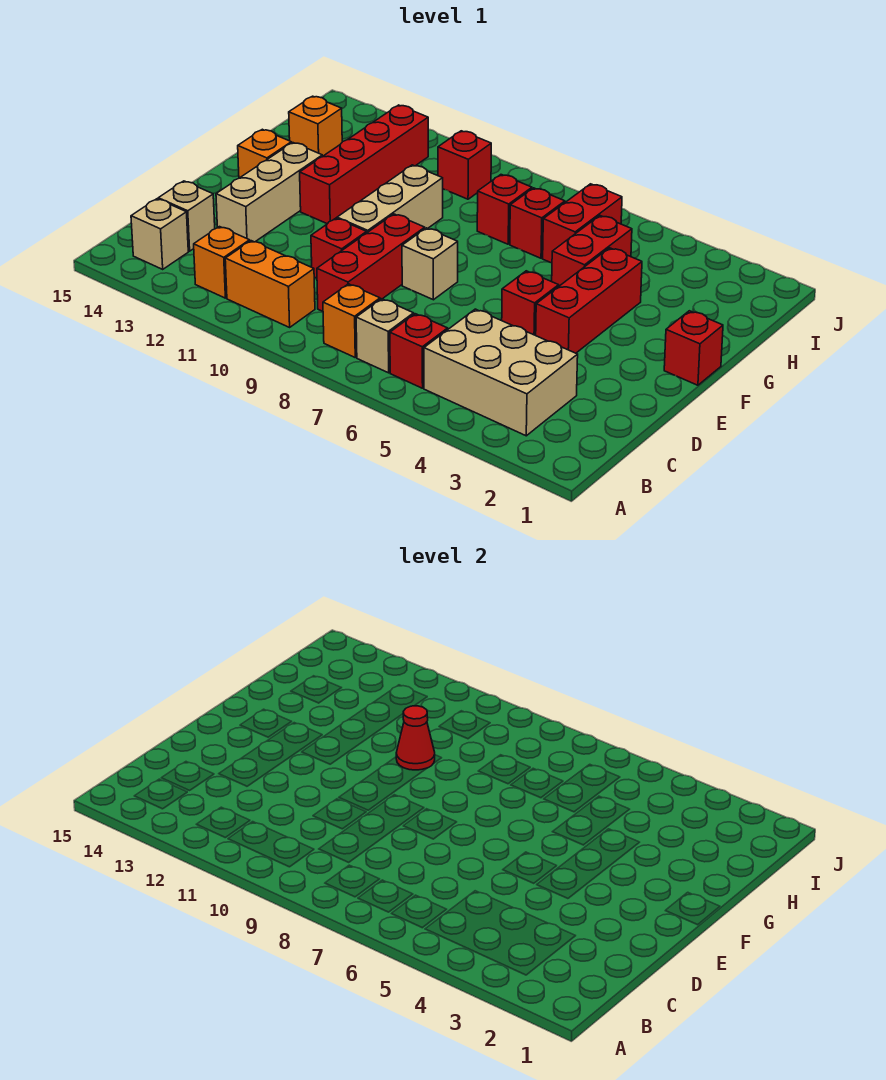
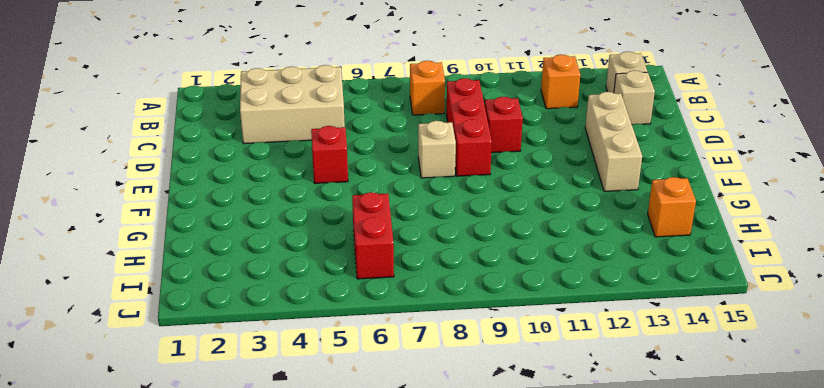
none -> red brick B6 level 1
none -> tan brick B7 level 1
none -> orange brick B10:B11 level 1

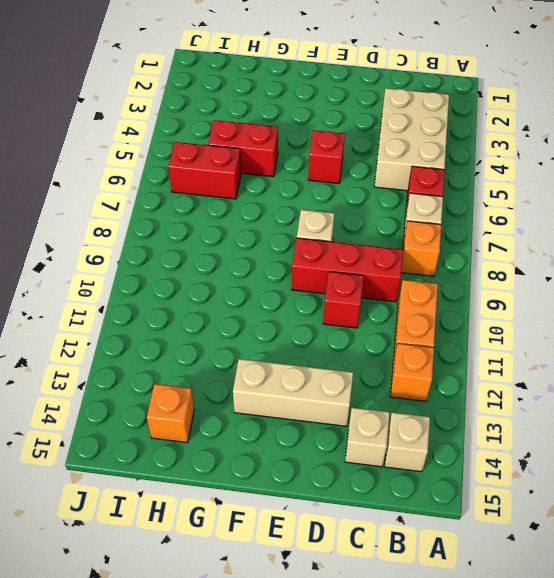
none -> red brick E4:G4 level 1
none -> tan brick E10:G10 level 1
none -> red brick F1 level 1

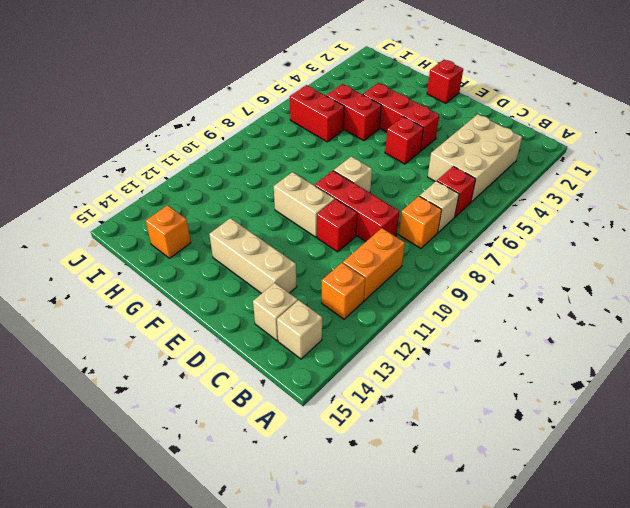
tan brick E10:F10 level 1 -> tan brick E10:G10 level 1
none -> red brick F12:I12 level 1
none -> orange brick F14 level 1
none -> red brick H7 level 1

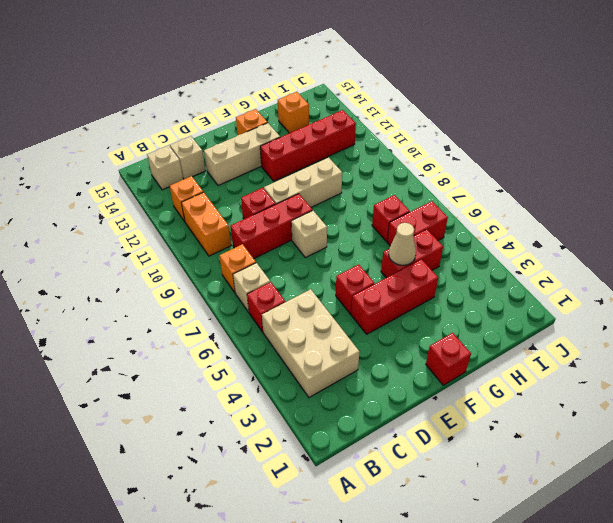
tan cone G5 level 2 -> none
none -> red brick H8 level 1
none -> red brick I10 level 1
none -> red cone G10 level 2

